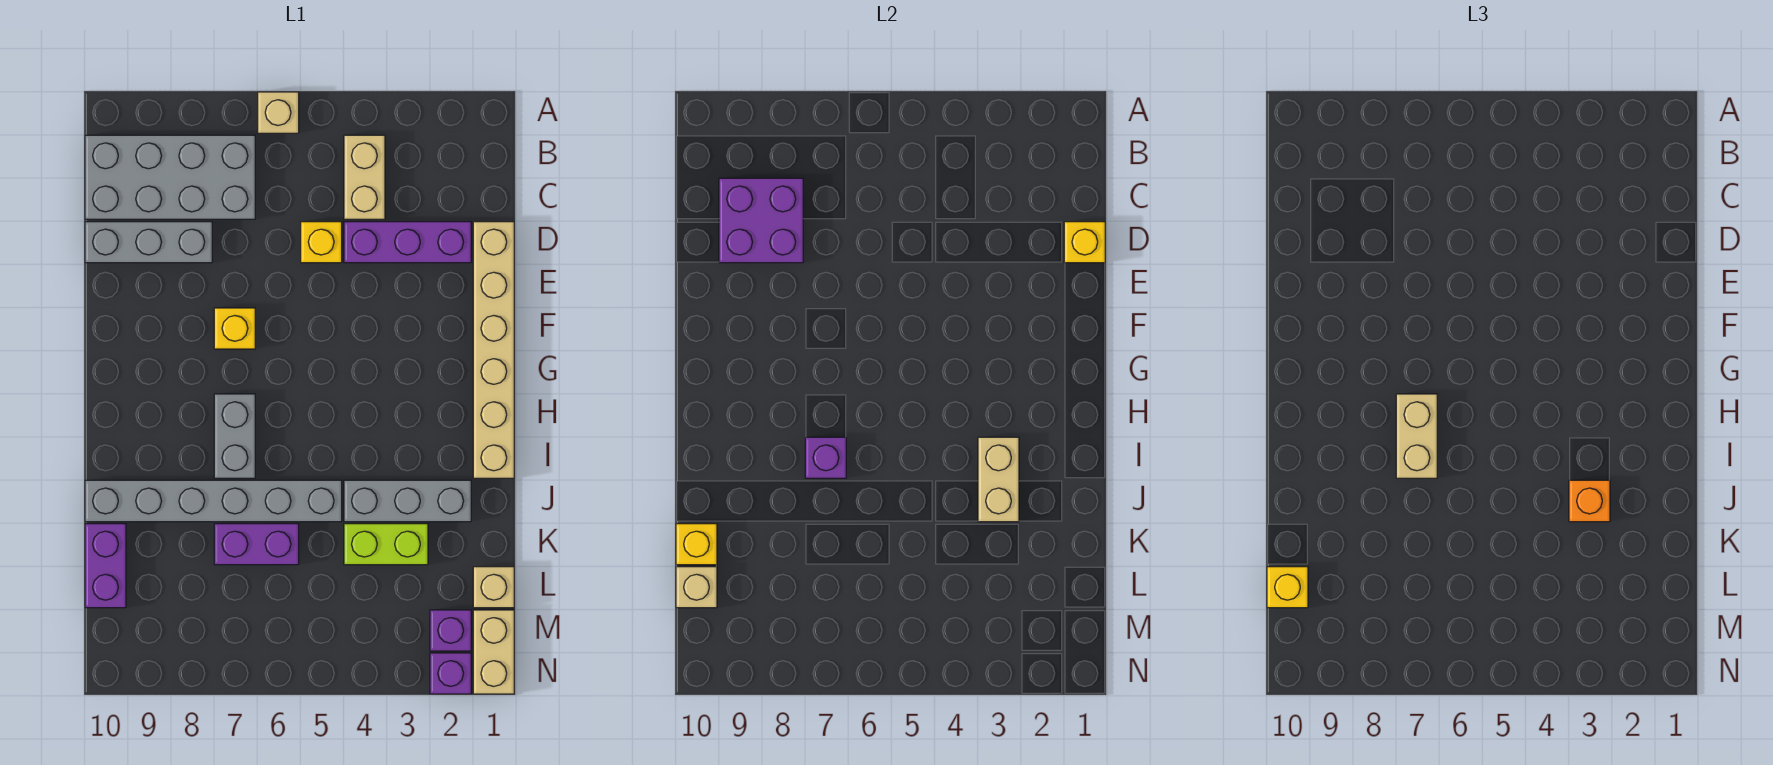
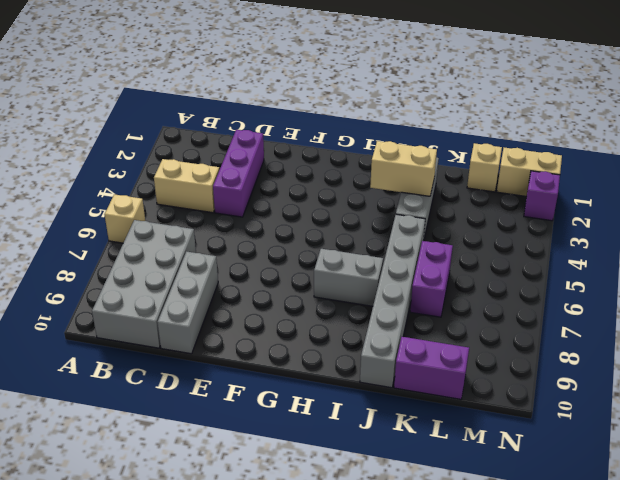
none -> tan brick D1:I1 level 1
none -> yellow brick D5 level 1
none -> yellow brick F7 level 1

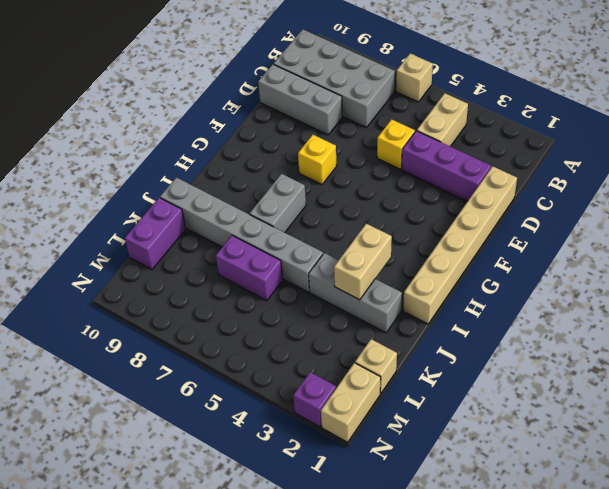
none -> lime brick K3:K4 level 1
none -> purple brick M2 level 1
none -> purple brick C8:D9 level 2

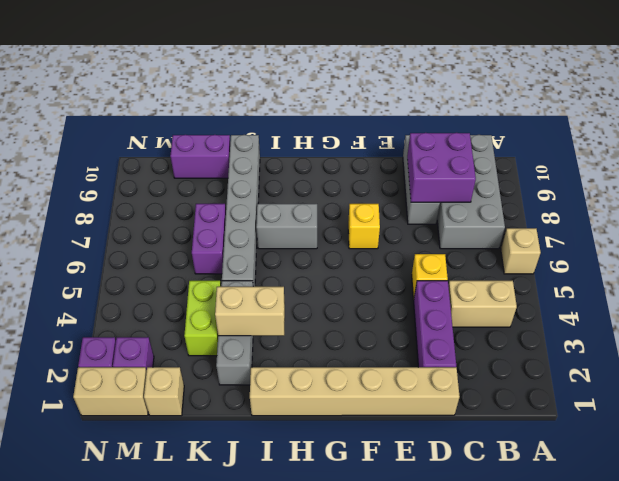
none -> yellow brick D1 level 2
none -> purple brick I7 level 2
none -> yellow brick K10 level 2

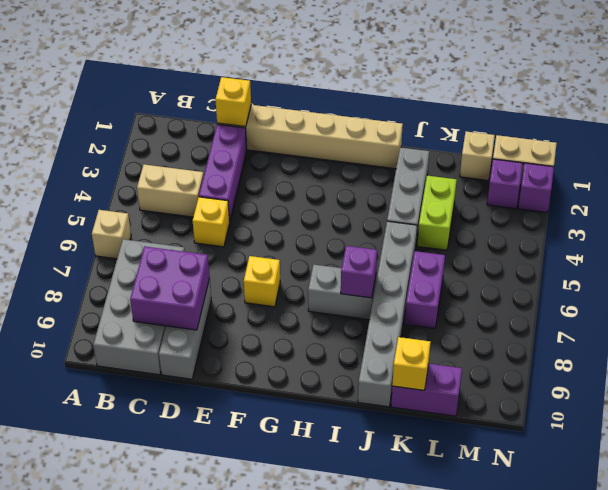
none -> tan brick I3:J3 level 2
none -> tan brick L10 level 2
none -> tan brick H7:I7 level 3

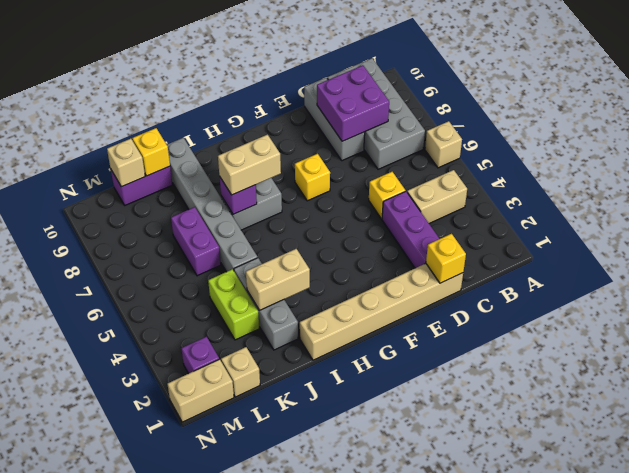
none -> purple brick N2 level 1
none -> orange brick J3 level 3
none -> yellow brick L10 level 3

